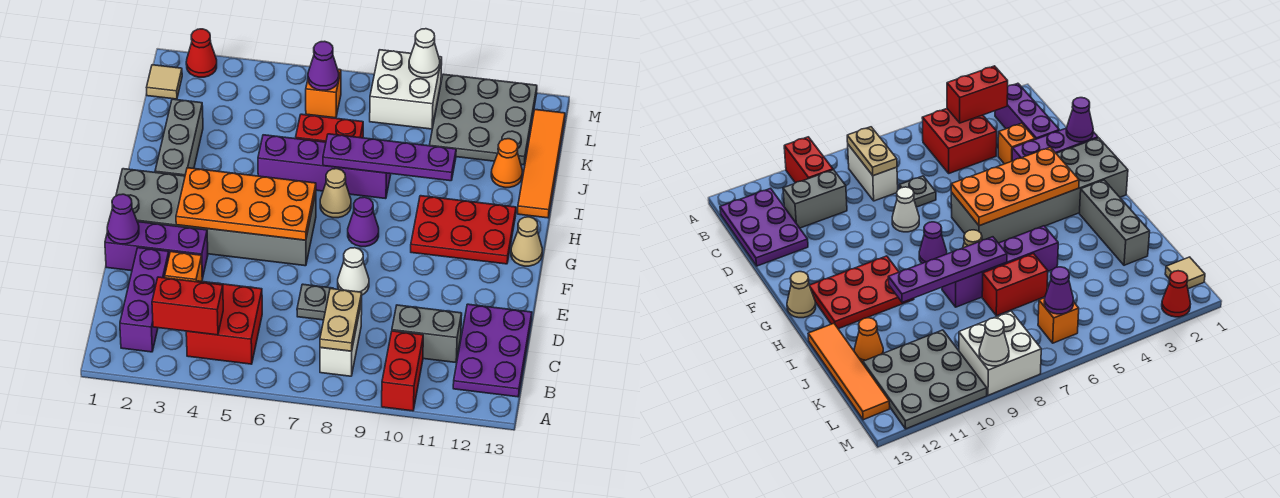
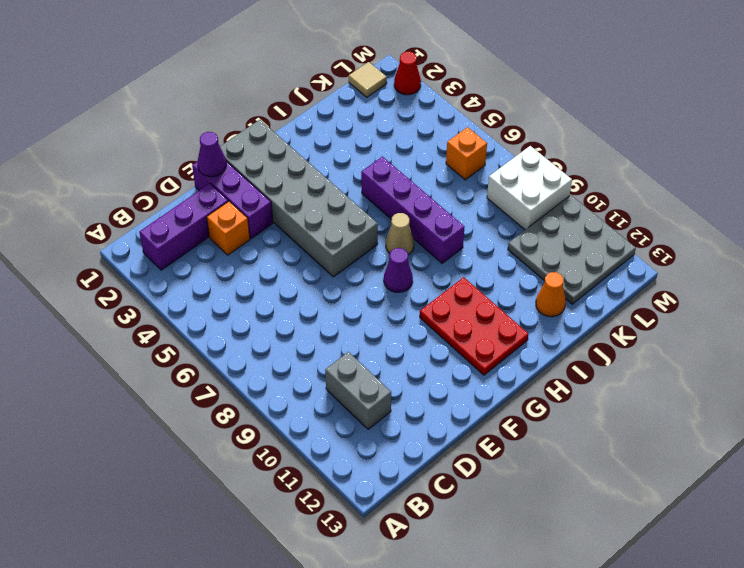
none -> red brick A10:B10 level 1
none -> red brick B4:C5 level 1
none -> white brick B8:C8 level 1
none -> purple plate B12:D13 level 1

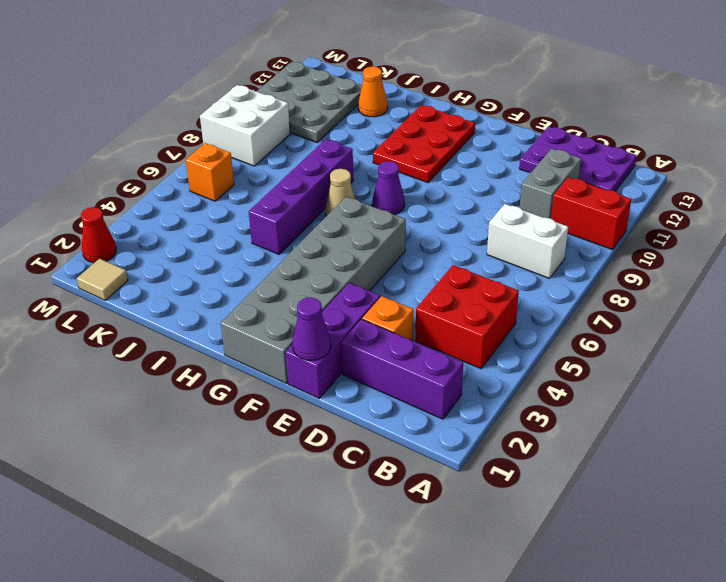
none -> grey plate D7 level 1
none -> white cone E8 level 1
none -> tan cone G13 level 1
none -> grey brick H2:J2 level 1

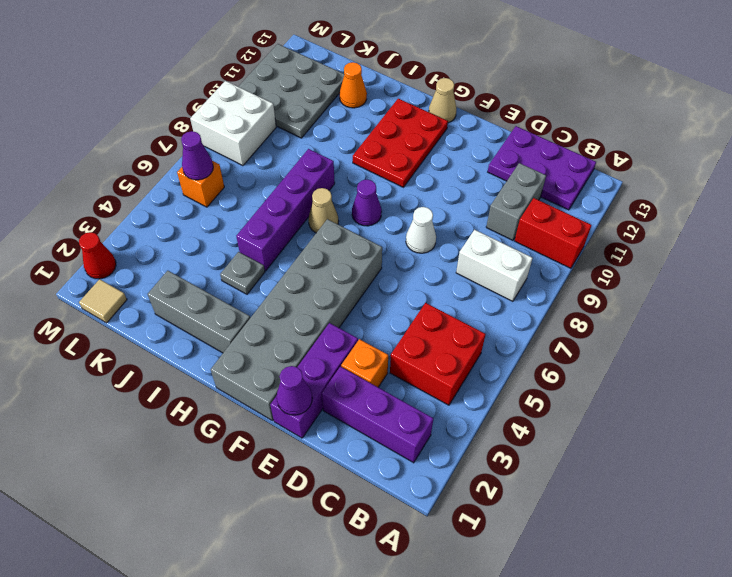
grey plate I4 level 1 -> grey plate D7 level 1
none -> orange tile I13:L13 level 1
none -> red brick J6:J7 level 1
none -> red brick B3:B4 level 2
none -> tan plate B8:C8 level 2

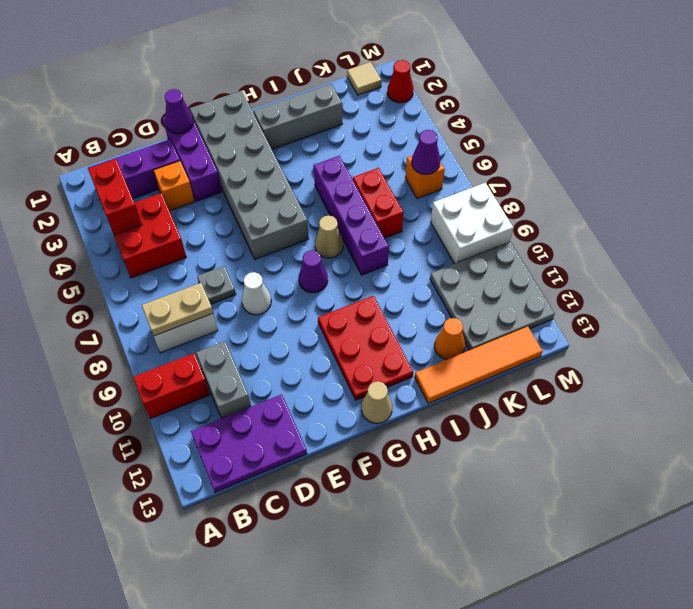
none -> orange plate F3:G6 level 2
none -> purple plate I7:I10 level 2
none -> white cone M9 level 2

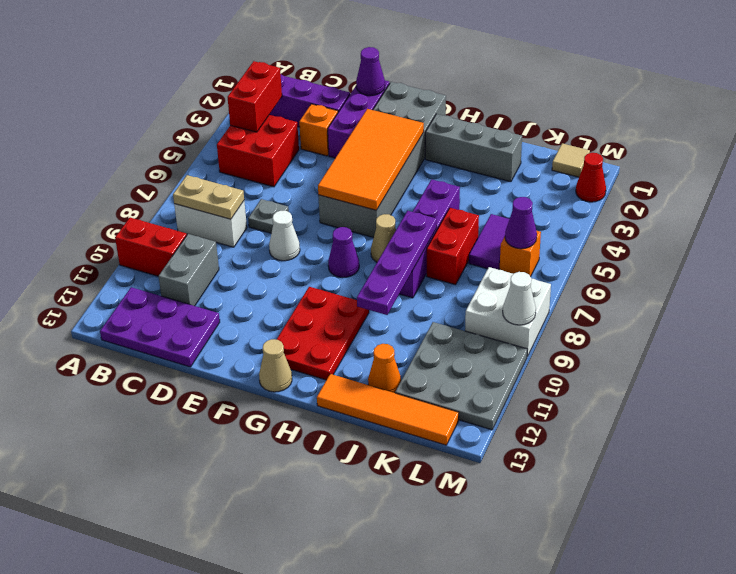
orange tile F3:G6 level 2 -> orange plate F3:G6 level 2
purple tile K5:K6 level 1 -> none

